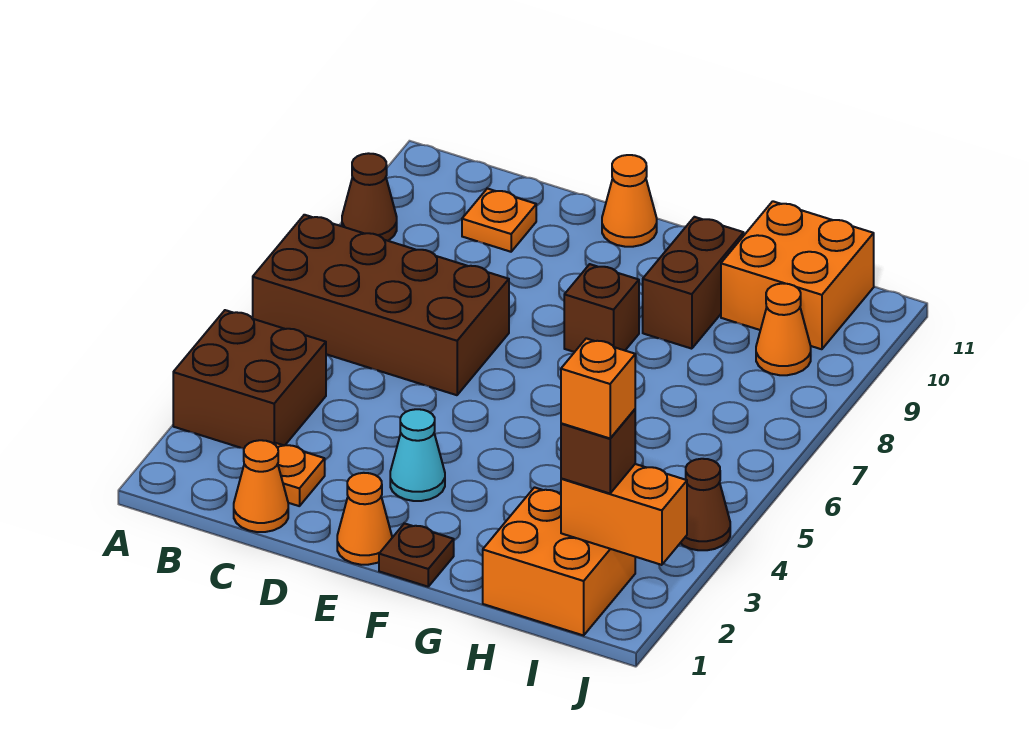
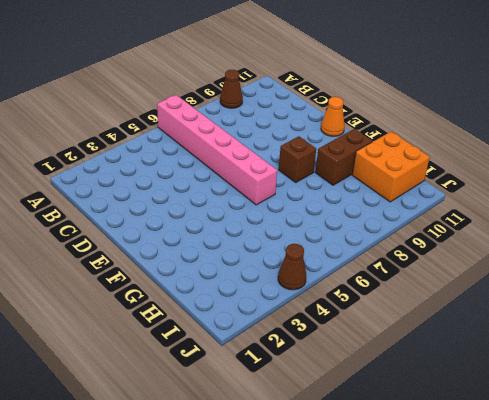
pink brick A6:F6 level 1 -> brown brick A6:D7 level 1
none -> brown brick A3:B4 level 1
none -> orange cone C1 level 1
none -> orange plate C2 level 1

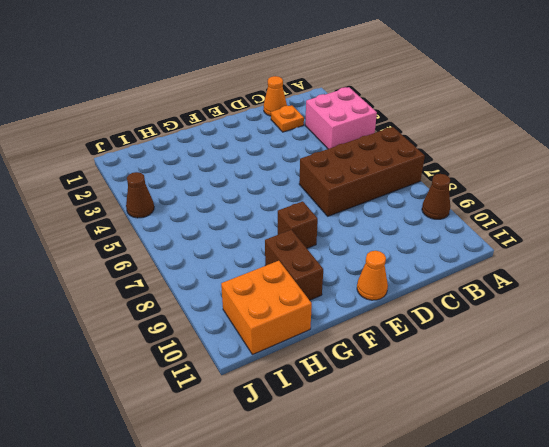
pink brick A3:B4 level 1 -> brown brick A3:B4 level 1
none -> orange plate C10 level 1
none -> orange cone E1 level 1
none -> cyan cone E3 level 1

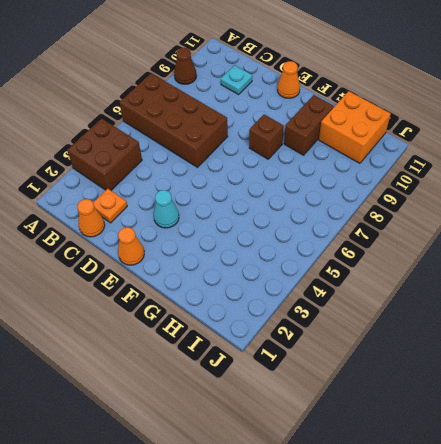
cyan plate C10 level 1 -> orange plate C10 level 1
none -> brown plate F1 level 1
none -> orange brick H1:I2 level 1
none -> orange cone I9 level 1

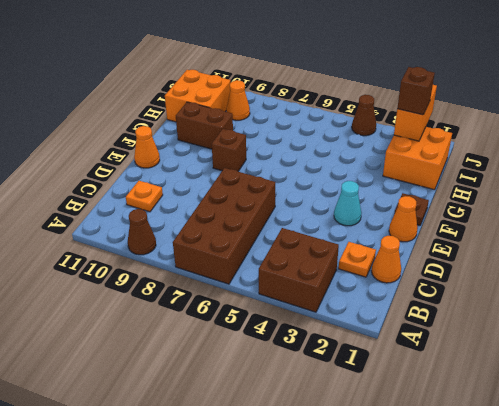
none -> orange brick I2 level 4

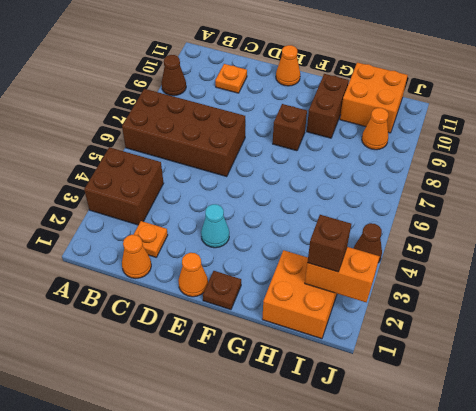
none -> orange brick I2 level 4

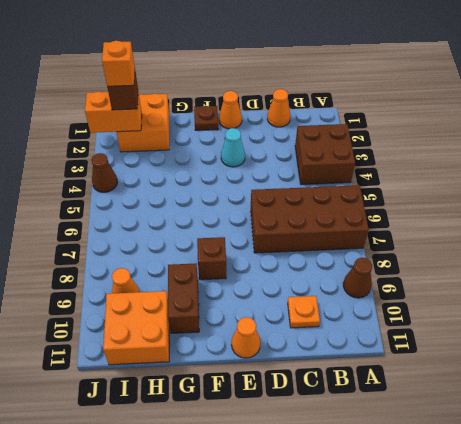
none -> orange plate C2 level 1

